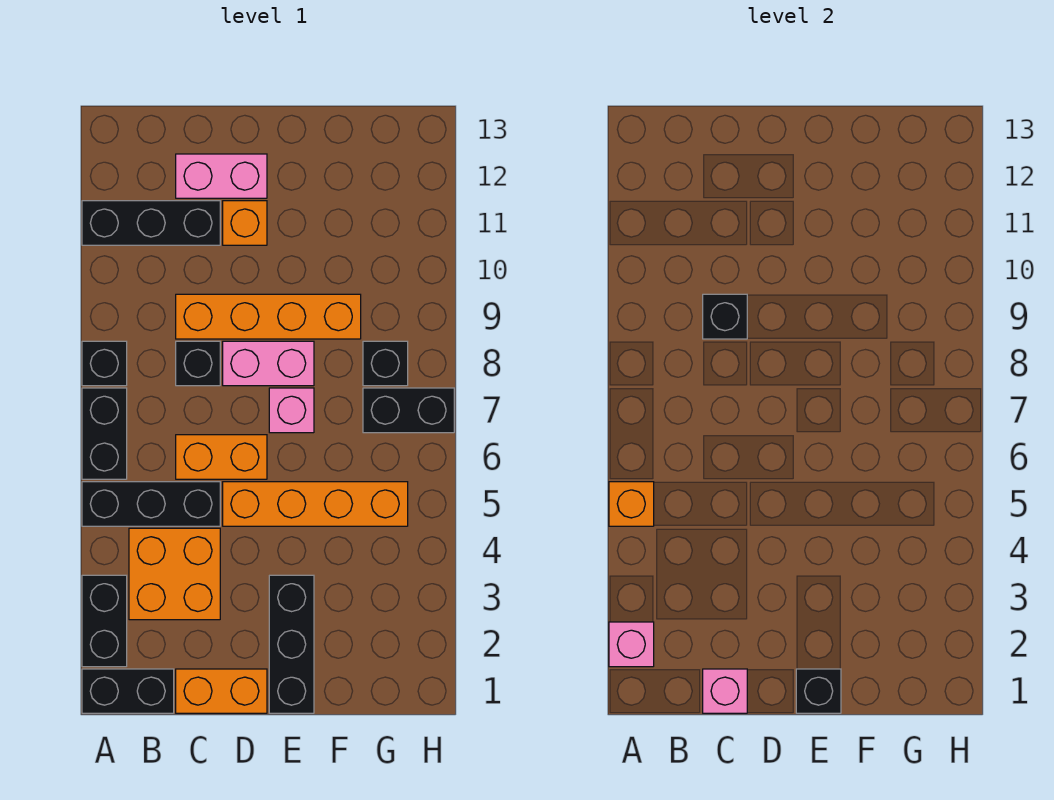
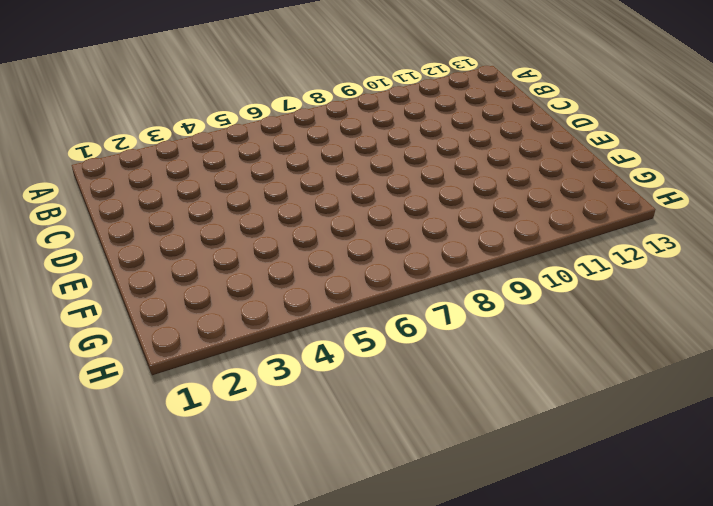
none -> black brick A1:B1 level 1
none -> black brick A2:A3 level 1
none -> black brick A5:C5 level 1

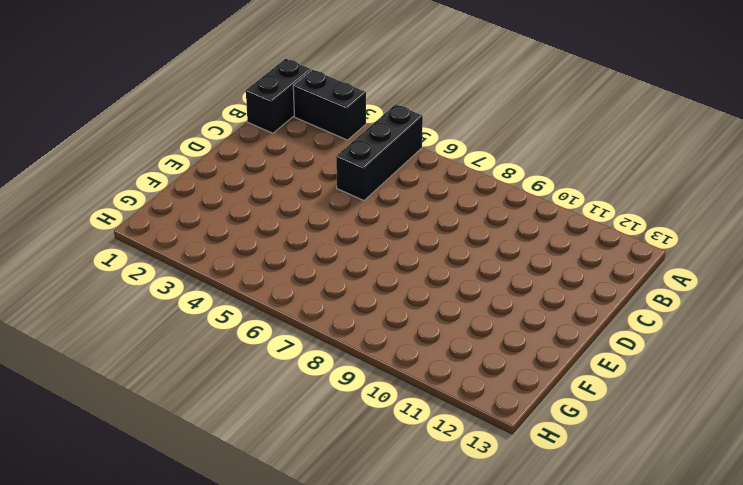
none -> black brick A6:A7 level 1
none -> black brick A8 level 1
none -> black brick A11:C11 level 1

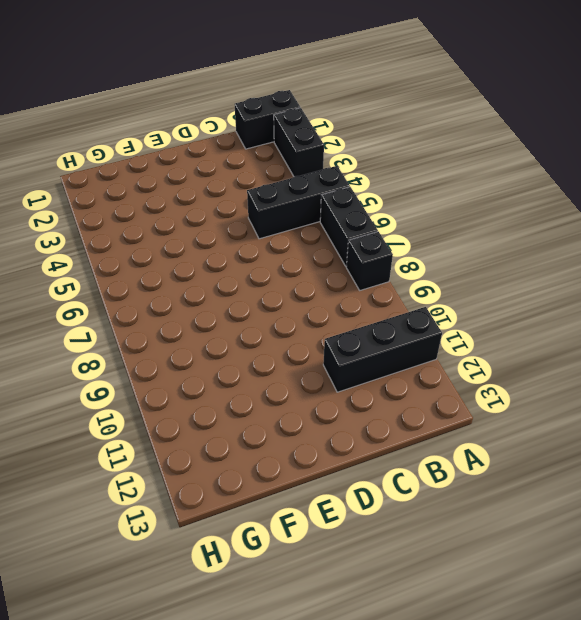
none -> orange brick B3:C4 level 1
none -> orange brick C1:D1 level 1
none -> orange brick C6:D6 level 1

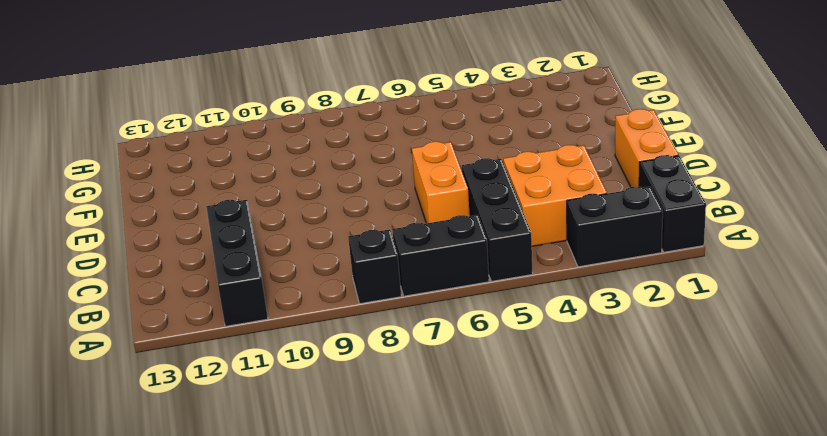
none -> black brick C8 level 1
none -> orange brick C9:F9 level 1
none -> pink brick C12:D12 level 1

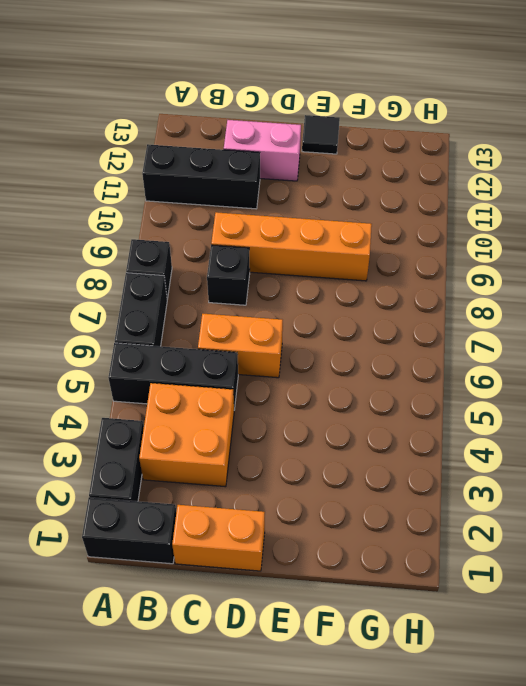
black tile E13 level 1 -> none
none -> orange brick D5:G5 level 1
none -> pink brick D8:E8 level 1
none -> orange brick D11 level 1

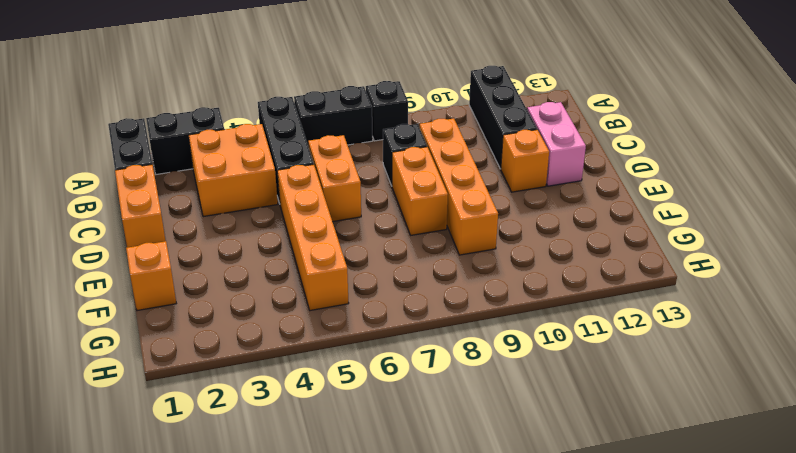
orange brick D8:E8 level 1 -> pink brick D8:E8 level 1
orange brick F1 level 1 -> orange brick A5 level 2
none -> black brick E1:E3 level 1
none -> pink brick E7 level 1
none -> black brick G7:H7 level 1

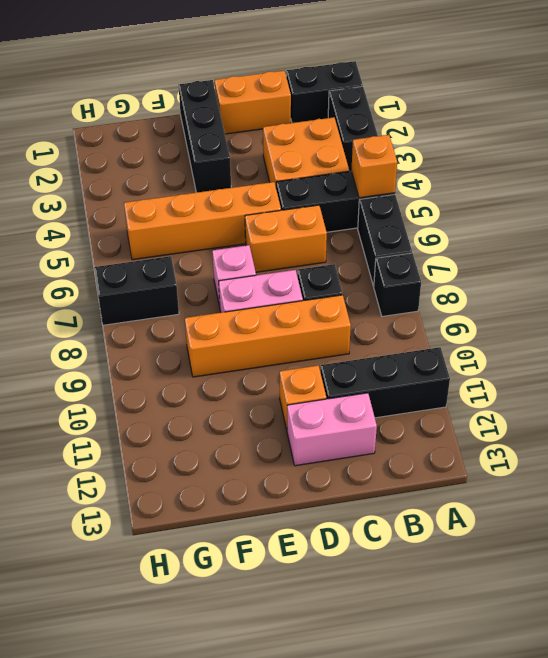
none -> black brick G8 level 1
none -> pink brick A2 level 2
none -> pink brick C1 level 2

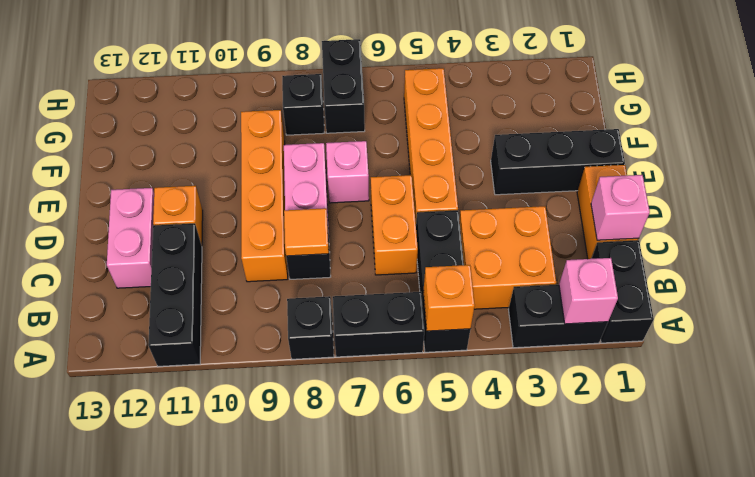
orange tile C8 level 2 -> none
none -> black brick C9 level 2
none -> black brick E1 level 2

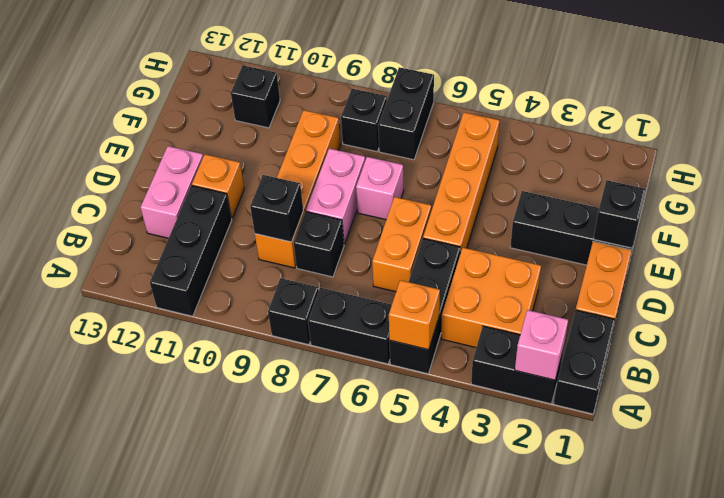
black brick G11 level 1 -> none
none -> pink brick C1 level 2

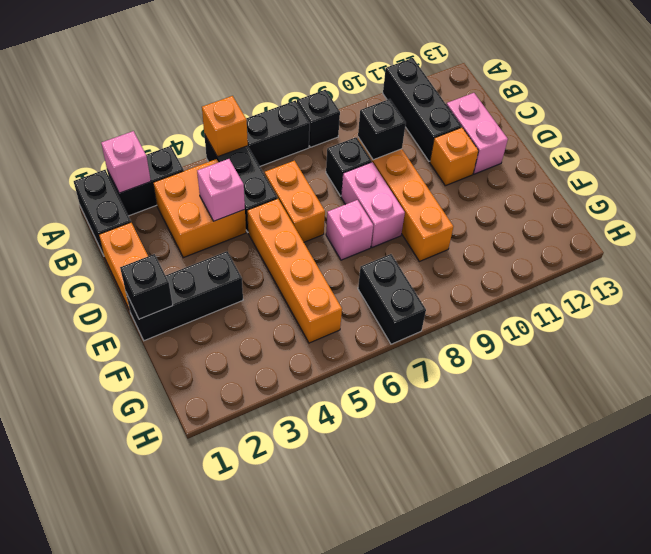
pink brick C4 level 2 -> pink brick C1 level 2
none -> black brick G8 level 1

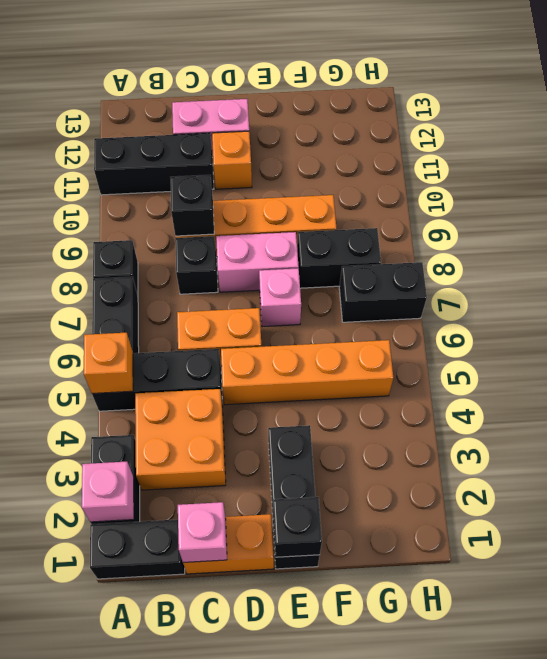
black brick F8:G8 level 1 -> black brick G8 level 1

